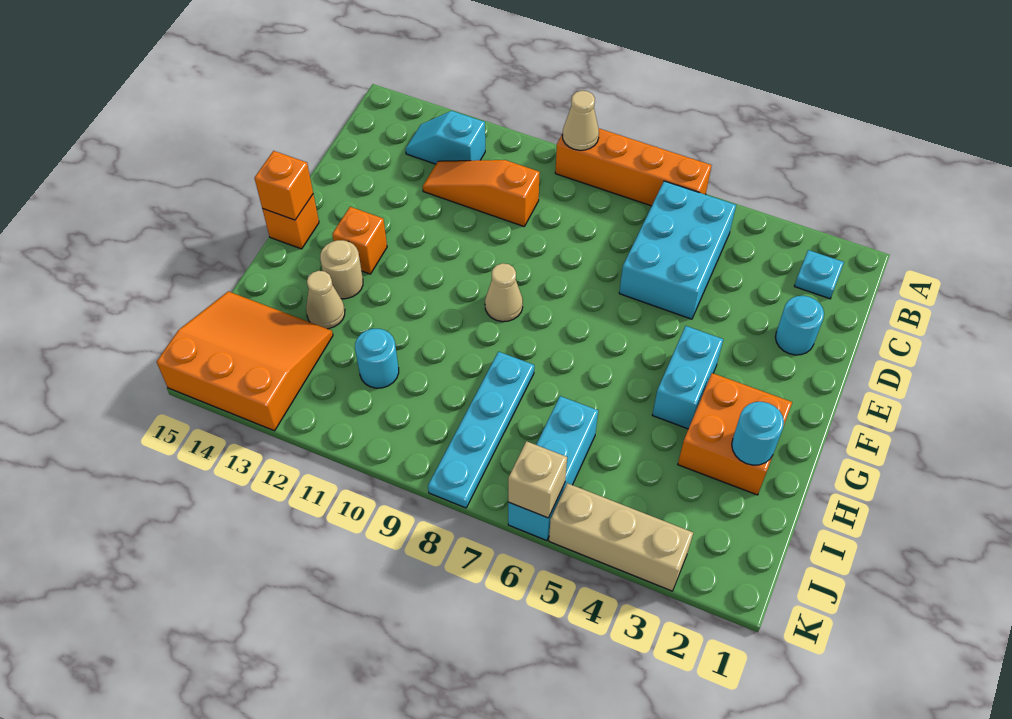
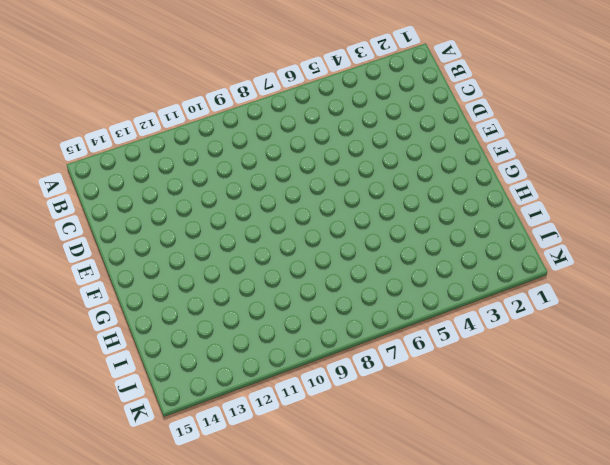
none -> orange brick A6:A9 level 1
none -> cyan plate B2 level 1
none -> cyan brick B5:D6 level 1

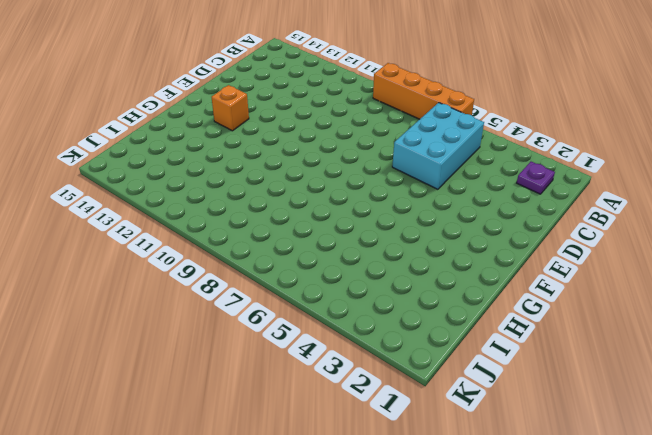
purple plate B2 level 1 -> cyan plate B2 level 1
none -> cyan slope B12:B13 level 1 top 12
none -> orange slope C10:C12 level 1 top 10
none -> cyan round brick D2 level 1

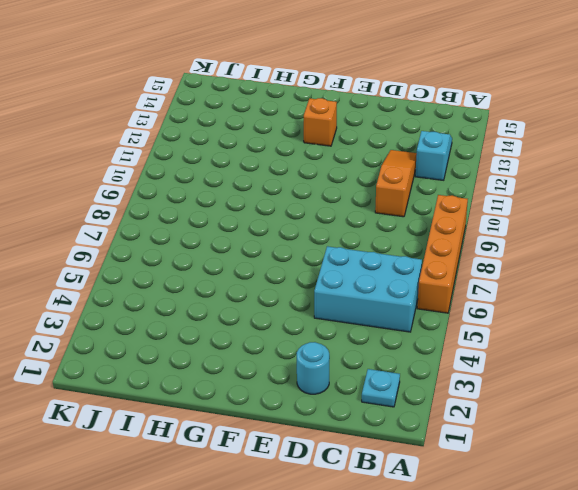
none -> cyan brick F4:G4 level 1
none -> tan cone F9 level 1
none -> orange brick F15 level 1

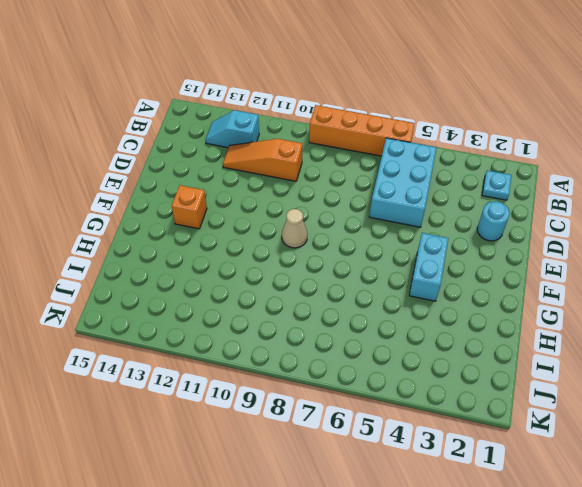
none -> orange brick F15 level 1
none -> orange brick G2:H3 level 1
none -> tan round brick G13 level 1

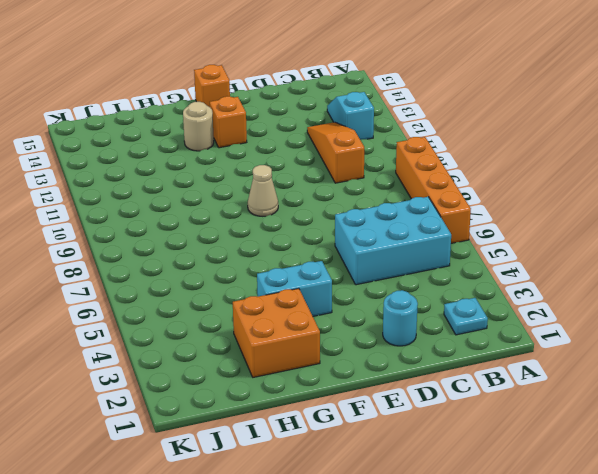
none -> cyan plate H8:K8 level 1
none -> tan cone H13 level 1
none -> cyan brick I6:K6 level 1

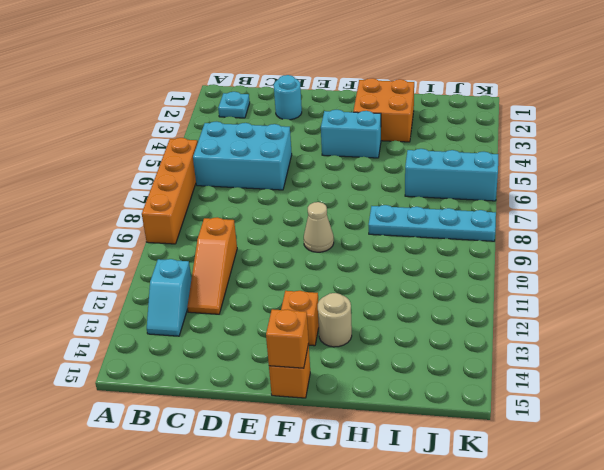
none -> tan cone H13 level 1
none -> cyan round brick I11 level 1
none -> orange slope I13:K15 level 1 top K

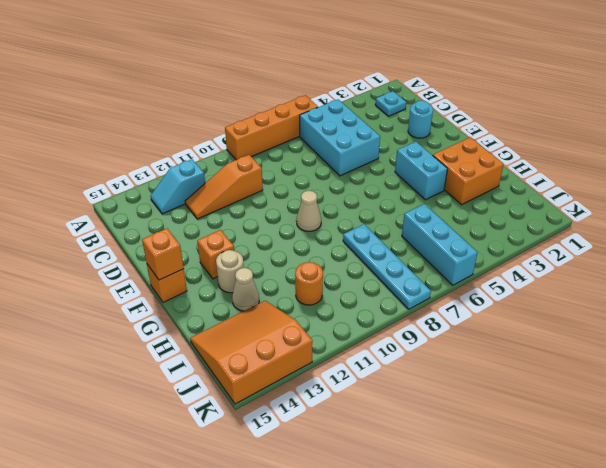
orange round brick I11 level 1 -> cyan round brick I11 level 1
none -> tan brick K3:K5 level 1
none -> tan cone A9 level 2
none -> cyan round brick H2 level 2

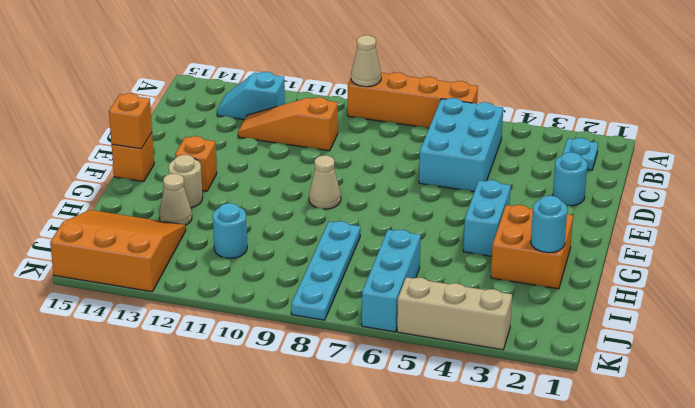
none -> tan brick K6 level 2

